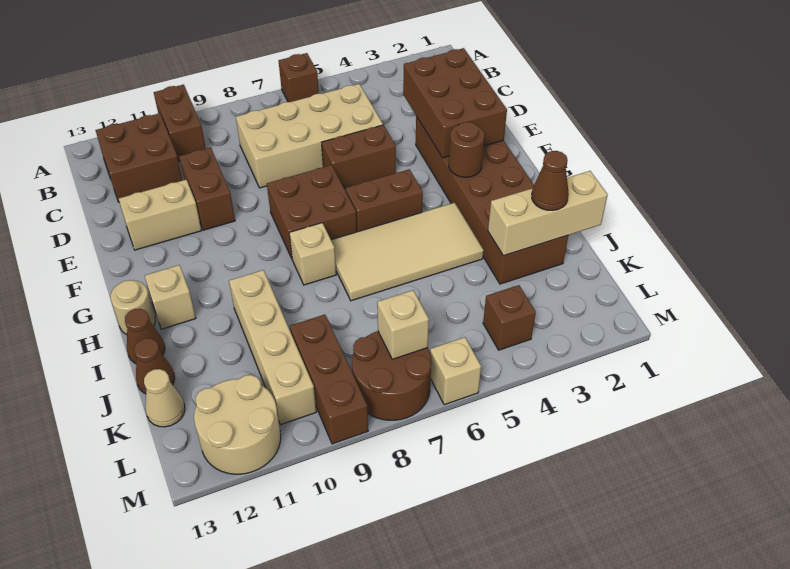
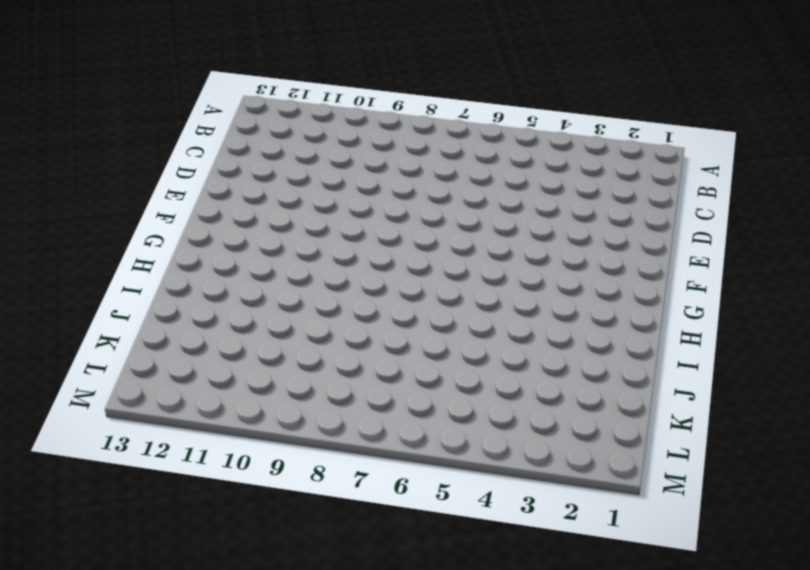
none -> brown brick A6 level 1
none -> brown brick A10:B10 level 1
none -> brown brick B11:C12 level 1

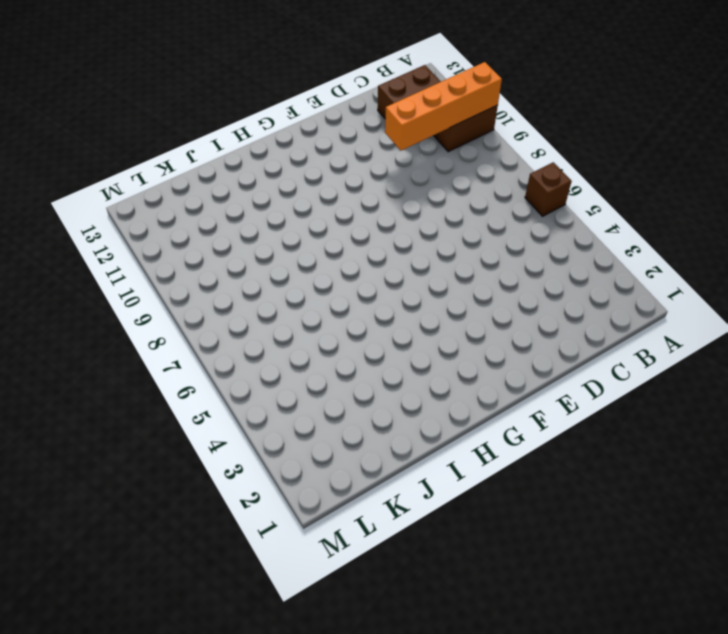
orange brick A10:D10 level 2 -> none
none -> tan brick C5:D8 level 1
none -> brown brick D10:E10 level 1
none -> brown brick E2:J3 level 1

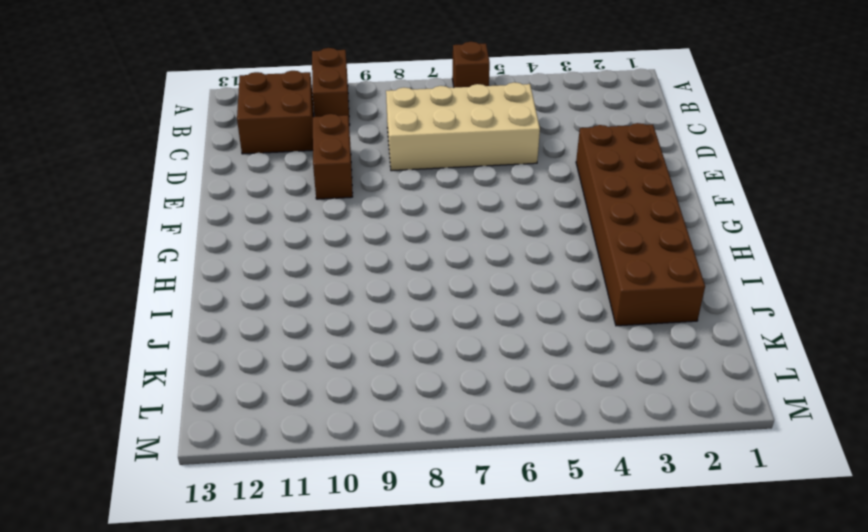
none -> brown brick E5:E6 level 1
none -> tan brick E11:E12 level 1
none -> brown brick F7:G8 level 1

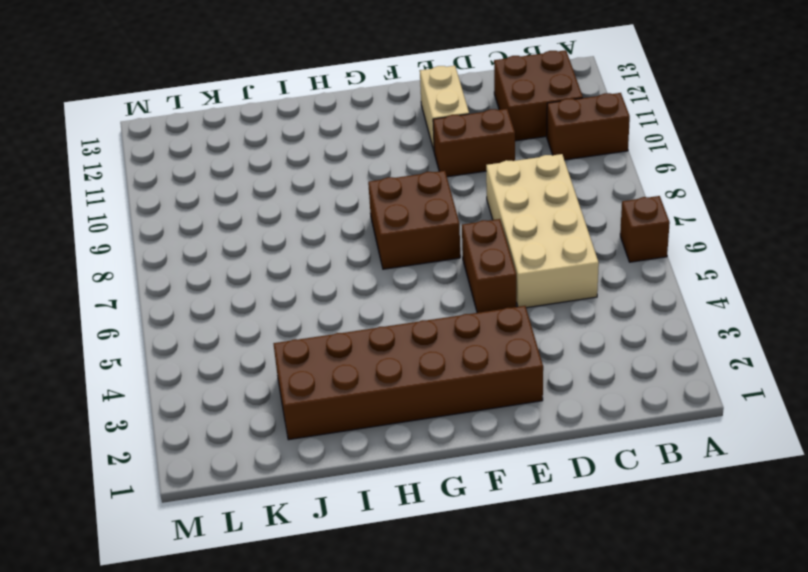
none -> brown brick G5:G6 level 1
none -> tan tile H4:I7 level 1
none -> tan brick H8 level 1

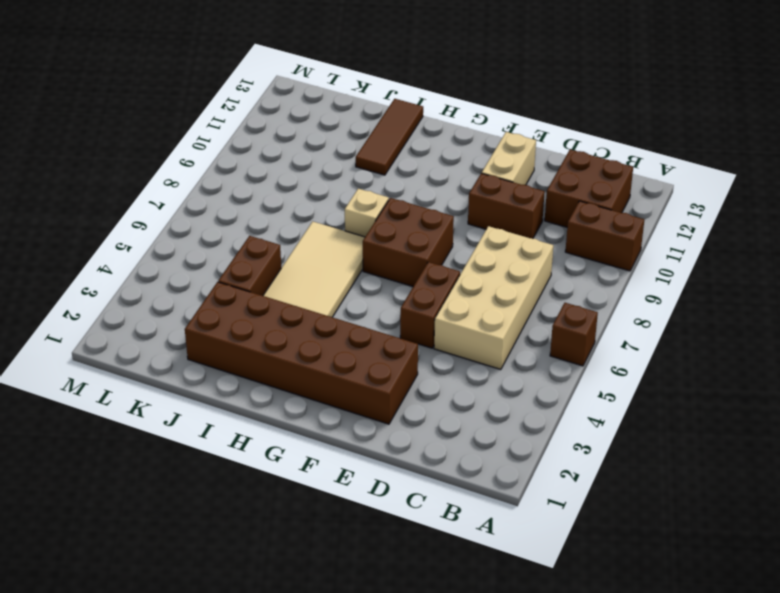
brown tile I11:I13 level 1 -> brown cone I13 level 1
brown brick J4:J5 level 1 -> brown brick G5:G6 level 1
none -> tan brick H12 level 1
none -> tan round brick H13 level 1
none -> tan brick I10:L10 level 1

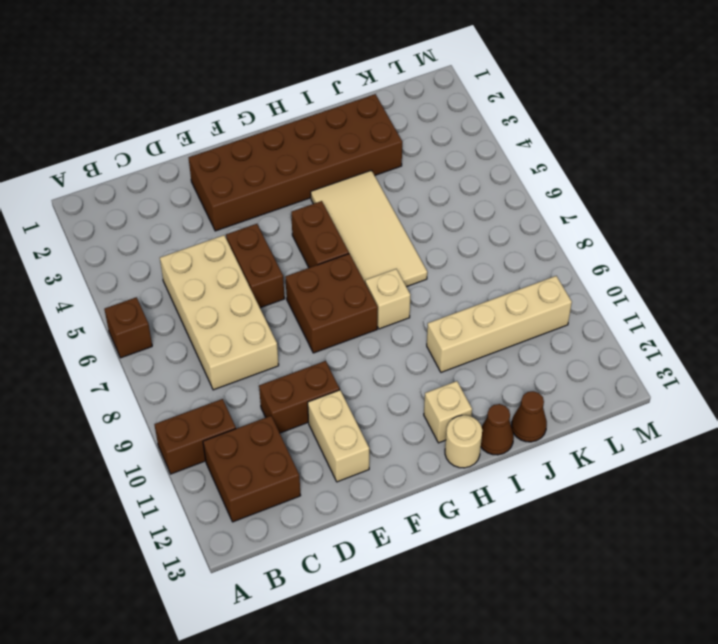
none -> brown brick K9:M9 level 1
none -> tan cone K13 level 1
none -> brown brick L4 level 1

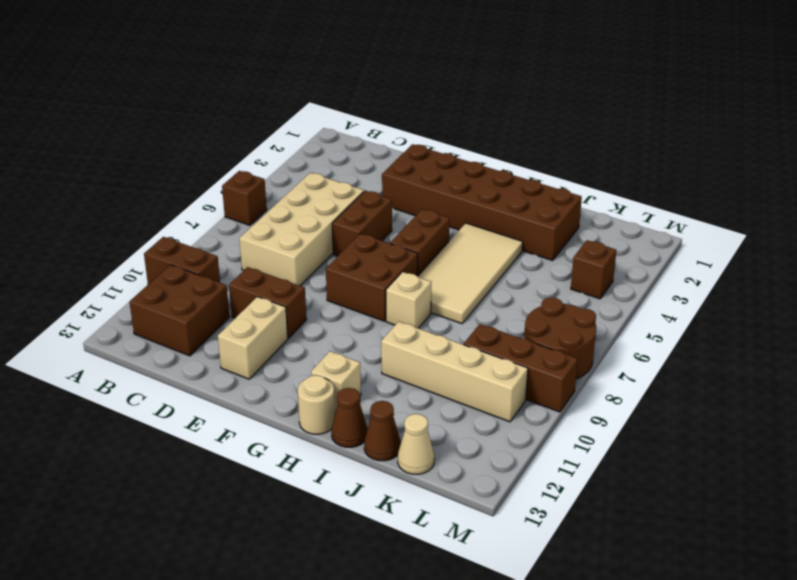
none -> tan round brick L11:M12 level 1
none -> tan brick M6 level 1
none -> brown brick D2:F3 level 2

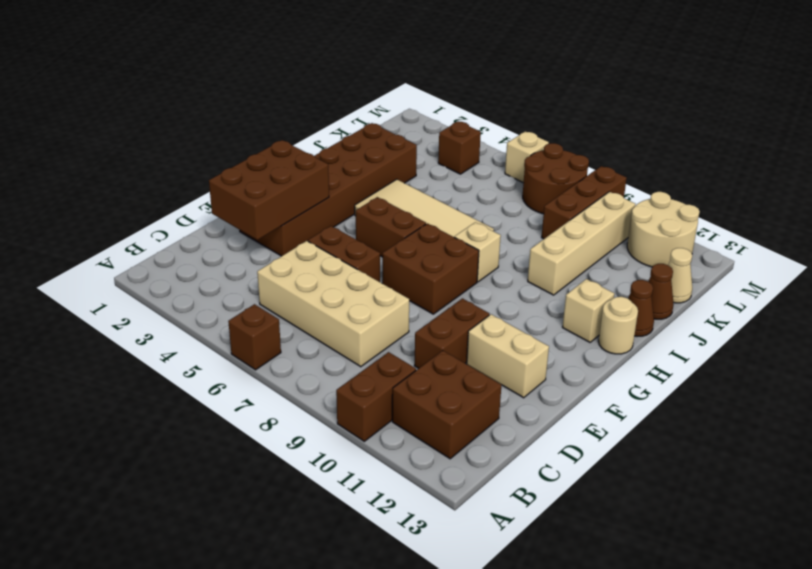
none -> brown round brick G3 level 2
none -> tan brick J1:J3 level 2
none -> tan brick L7 level 2

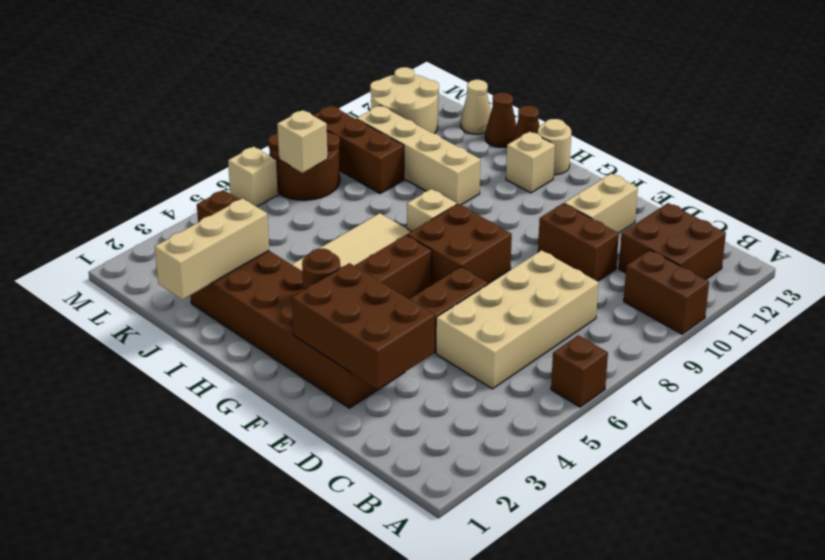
none -> brown cone J2 level 3

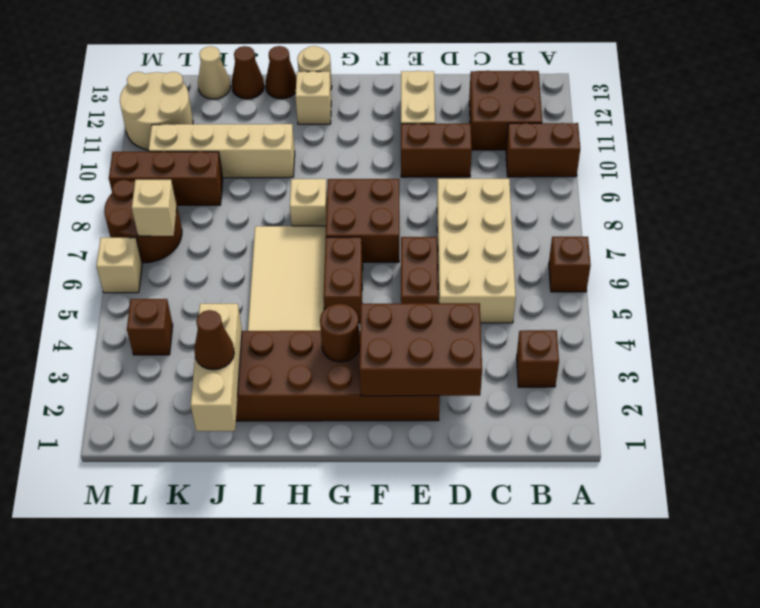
brown brick B3 level 1 -> none

